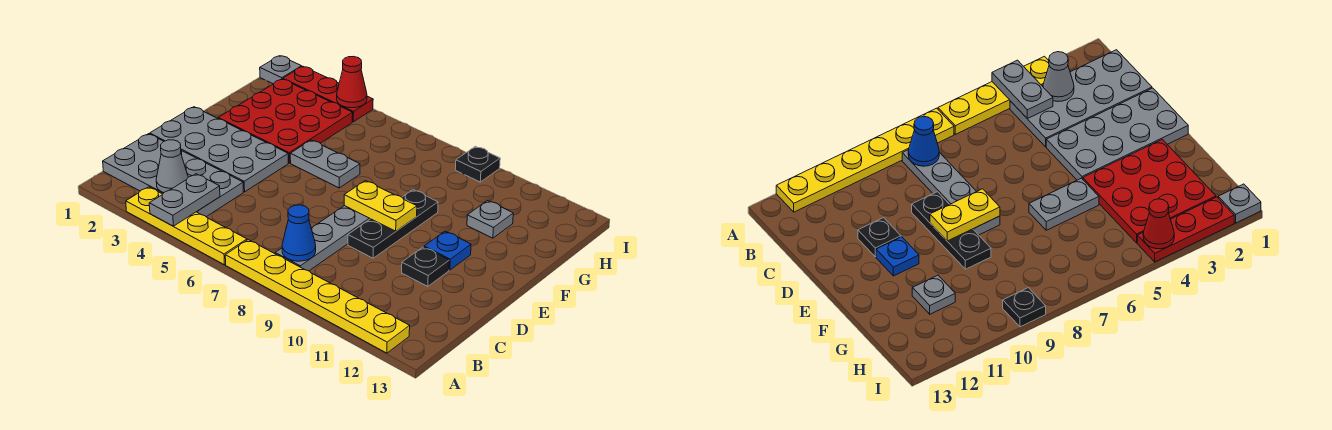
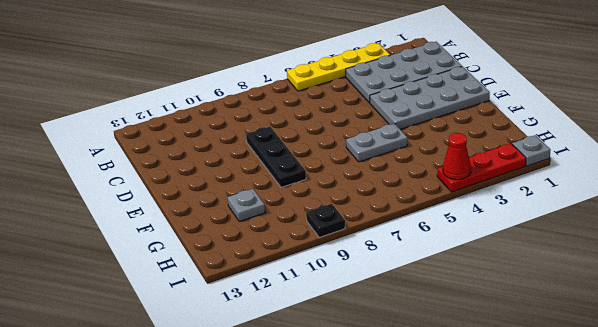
none -> yellow plate A7:A12 level 1
none -> grey plate B8:E8 level 1
none -> black plate D11 level 1

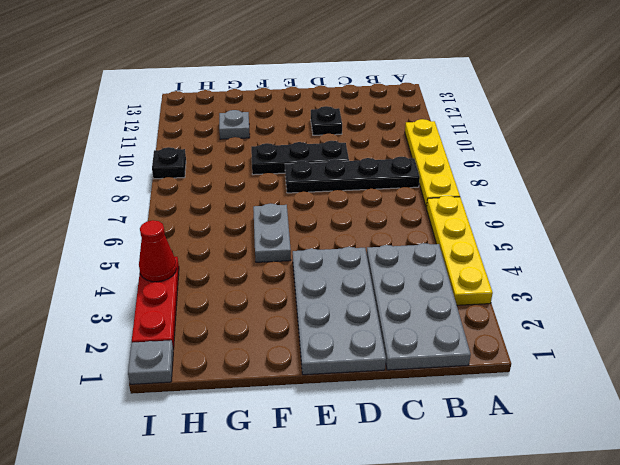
yellow plate A7:A10 level 1 -> yellow plate A7:A12 level 1
black plate B8:E8 level 1 -> grey plate B8:E8 level 1
none -> blue plate E11 level 1
none -> red plate F2:H4 level 1
none -> grey plate A4:B4 level 2

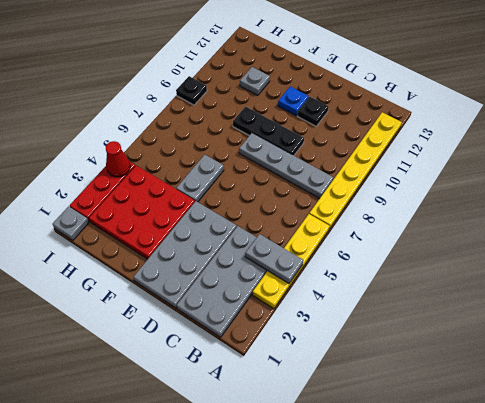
none -> grey cone B3 level 2
none -> blue cone B8 level 2
none -> yellow plate E8:E9 level 2

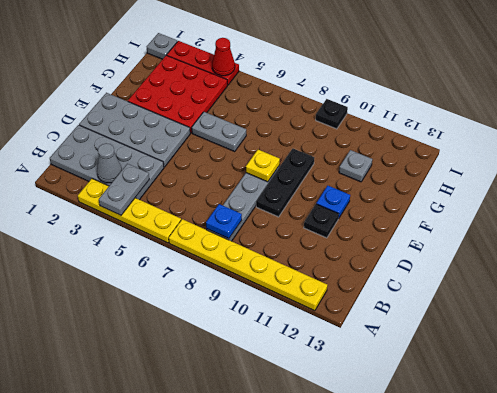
blue plate B8 level 2 -> blue cone B8 level 2
yellow plate E8 level 2 -> yellow plate E8:E9 level 2

